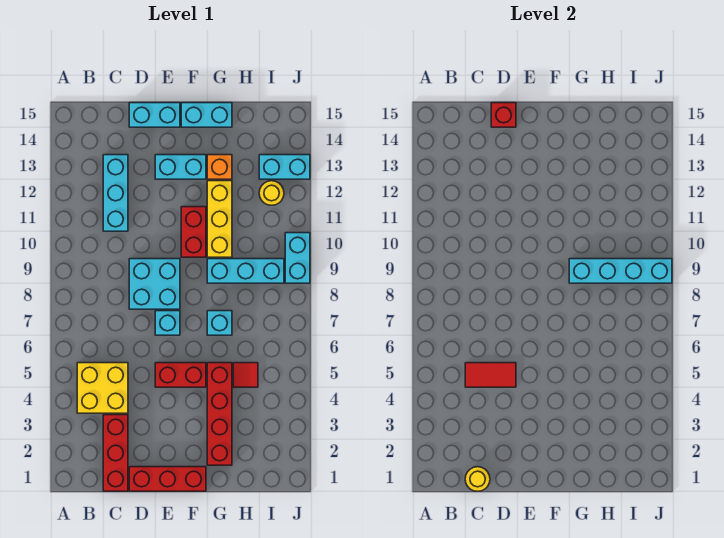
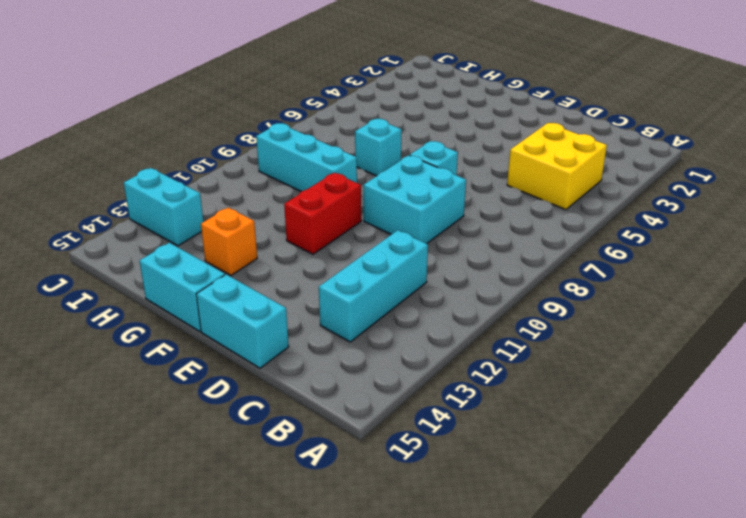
none -> red brick C1:C3 level 1
none -> red brick D1:F1 level 1
none -> red brick E5:F5 level 1

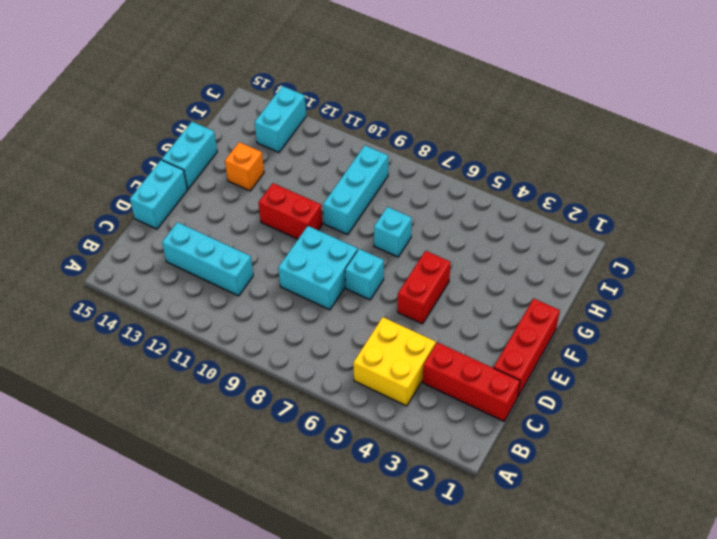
none -> cyan brick E13:F13 level 1
none -> red brick G2:G5 level 1
none -> yellow brick G10:G12 level 1

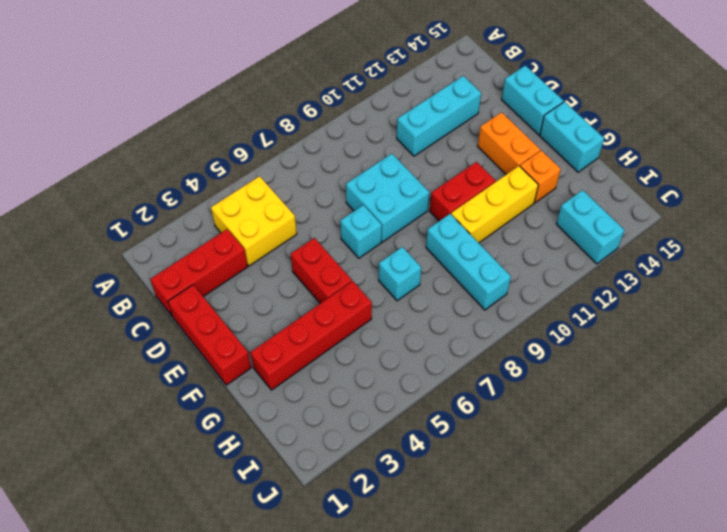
orange brick E13:F13 level 1 -> cyan brick E13:F13 level 1
none -> red tile H5 level 1
none -> yellow round brick I12 level 1
none -> cyan brick J9:J10 level 1

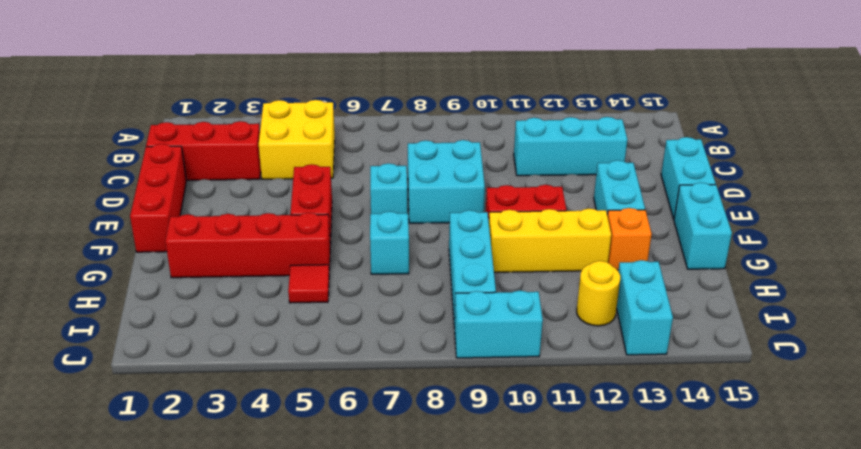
none -> yellow round brick C1 level 2
none -> red tile C5:D5 level 2
none -> red brick D15 level 2

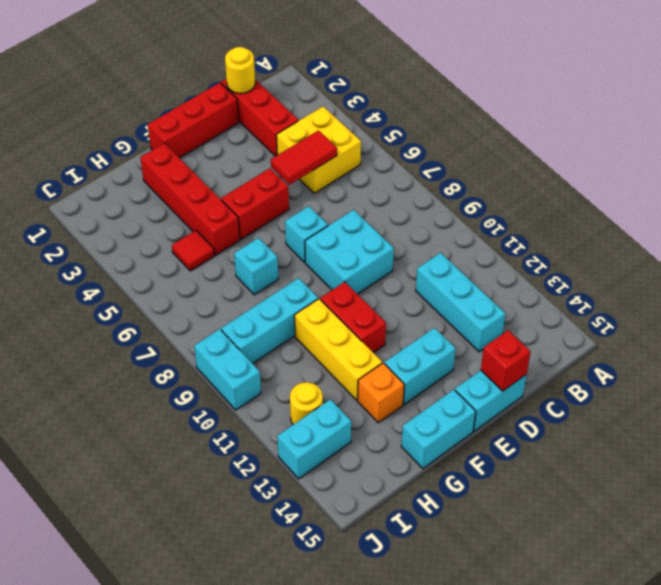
none -> cyan brick G9:J9 level 2

